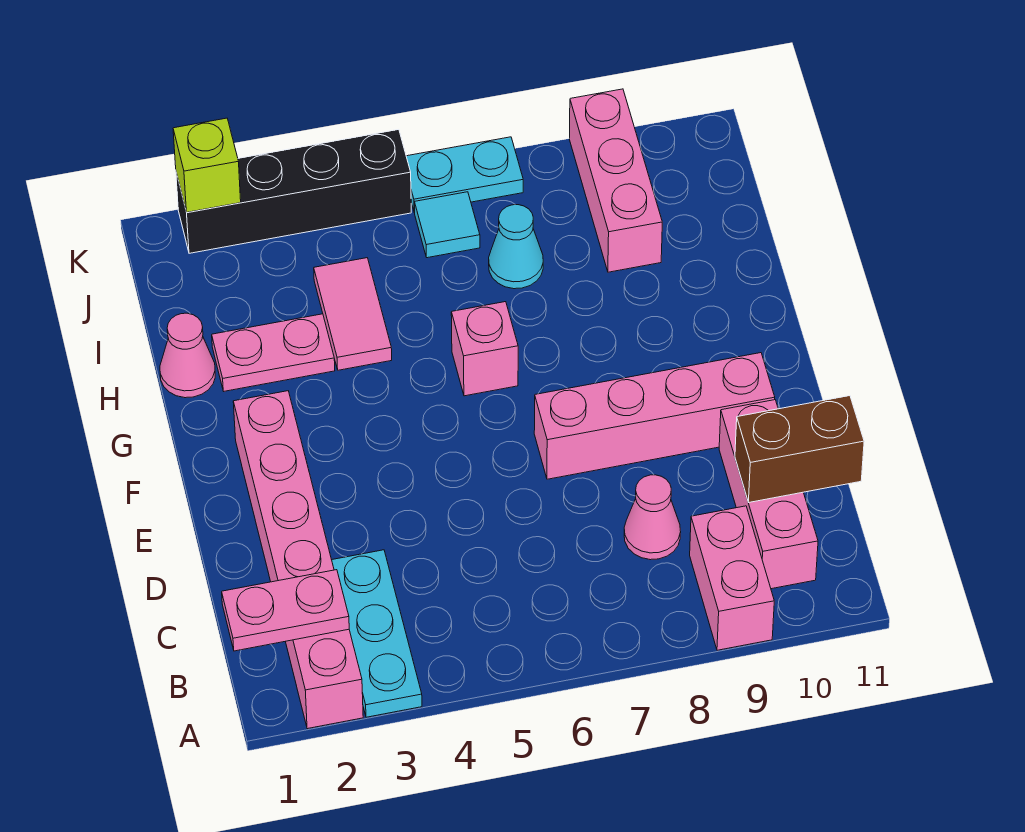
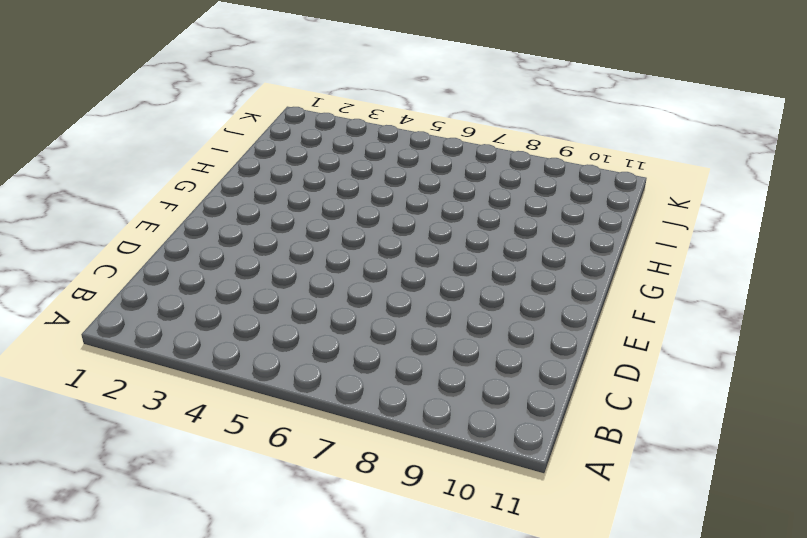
none -> pink brick A2:F2 level 1
none -> cyan plate A3:C3 level 1
none -> pink brick A9:B9 level 1

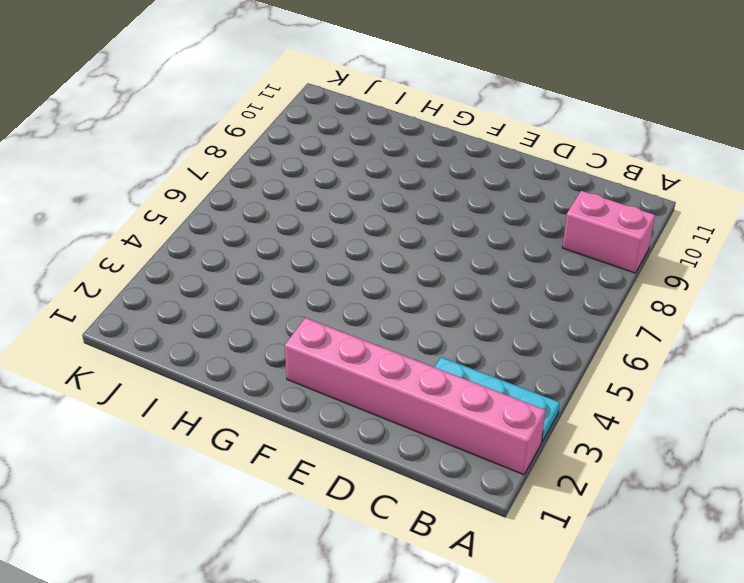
none -> pink brick B10:D10 level 1
none -> pink cone C8 level 1
none -> pink brick E7:E10 level 1

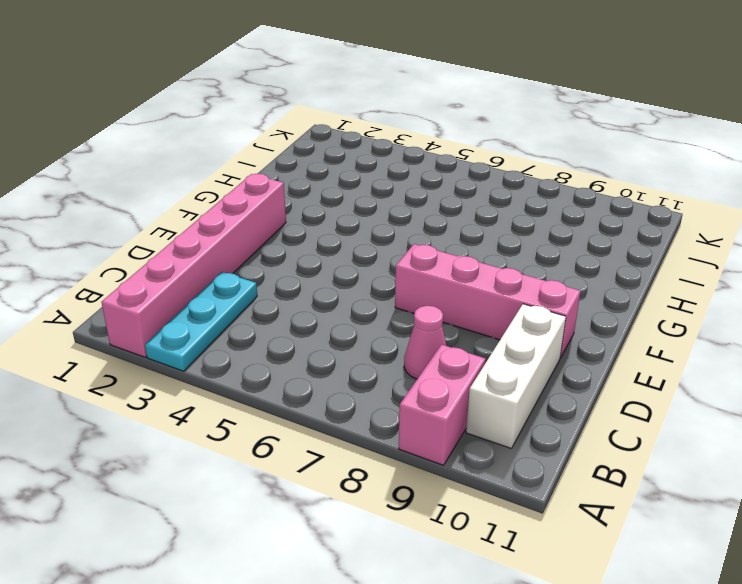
white brick B10:D10 level 1 -> pink brick B10:D10 level 1
none -> pink brick G6 level 1
none -> pink cone H1 level 1
none -> pink plate H2:H3 level 1

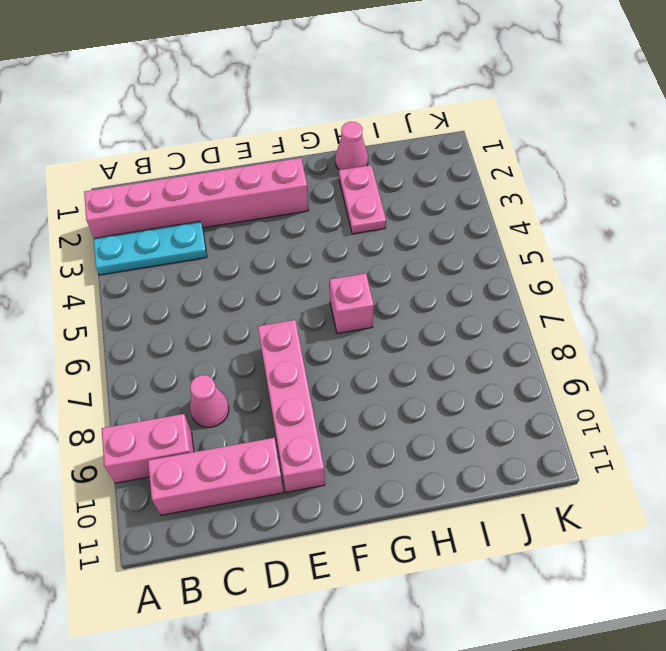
none -> pink tile H4:I4 level 1
none -> cyan cone I7 level 1
none -> pink brick I9:K9 level 1

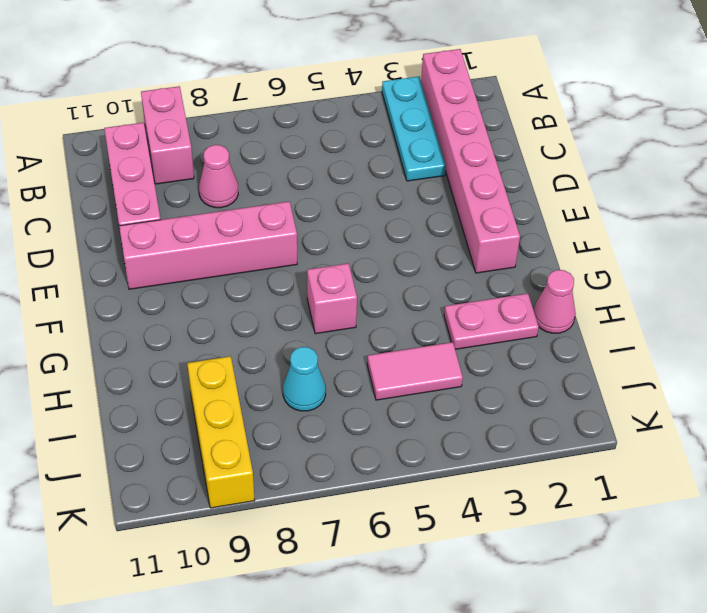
pink tile I4:I5 level 1 -> pink tile H4:I4 level 1
yellow brick I9:K9 level 1 -> pink brick I9:K9 level 1
none -> cyan tile J6 level 1
none -> black brick K2:K5 level 1
none -> cyan plate K6:K7 level 1

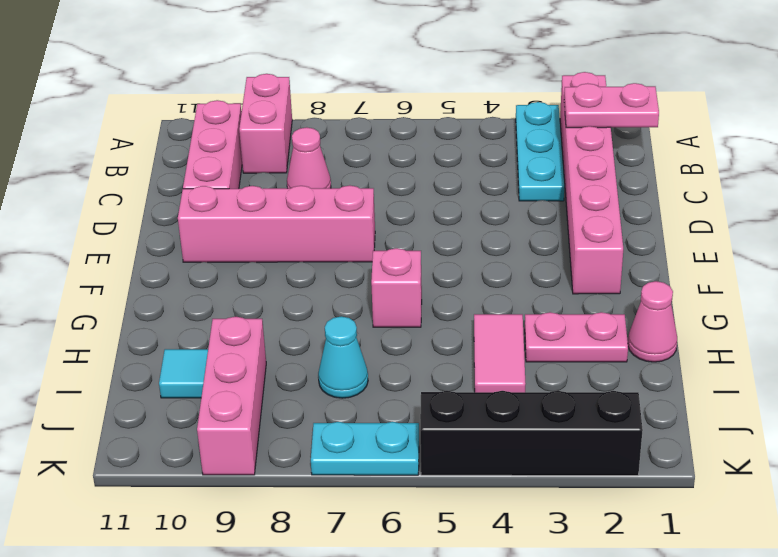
cyan tile I10 level 1 -> cyan tile J6 level 1
none -> brown brick C10:C11 level 2
none -> lime brick K2 level 2

